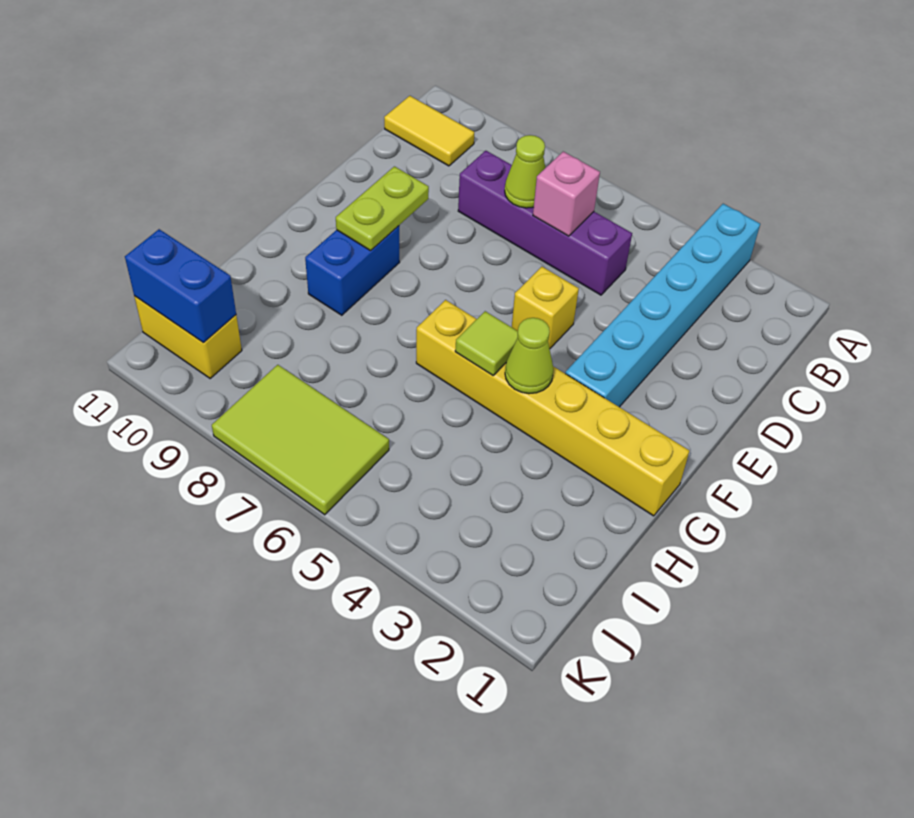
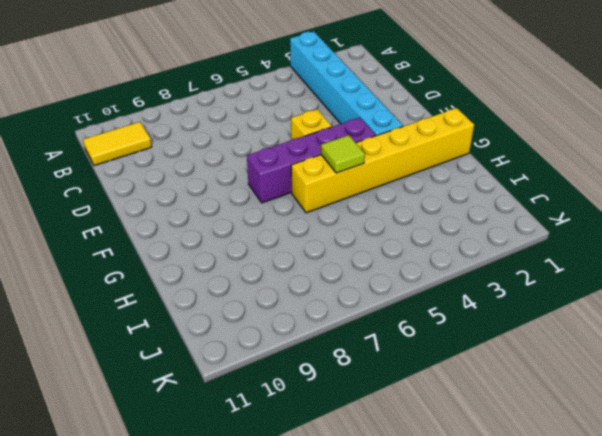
purple brick F4:F7 level 1 -> purple brick C5:C8 level 1
none -> blue brick F9:G9 level 1
none -> lime tile J6:K8 level 1
none -> yellow brick J10:J11 level 1

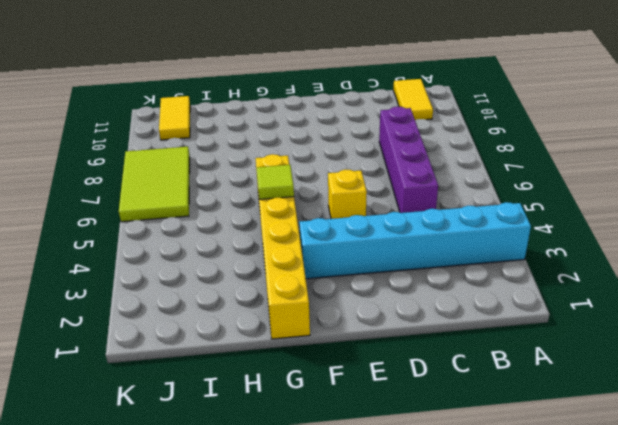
yellow tile J10:J11 level 1 -> yellow brick J10:J11 level 1
none -> blue brick F9:G9 level 1
none -> pink brick C6 level 2
none -> lime cone C7 level 2

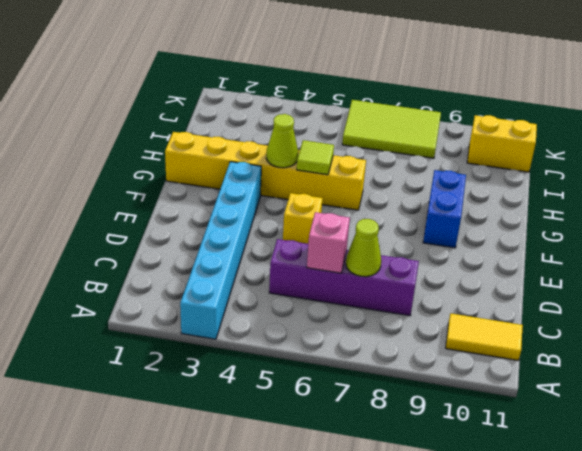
none -> lime plate E9:F9 level 2
none -> blue brick J10:J11 level 2

